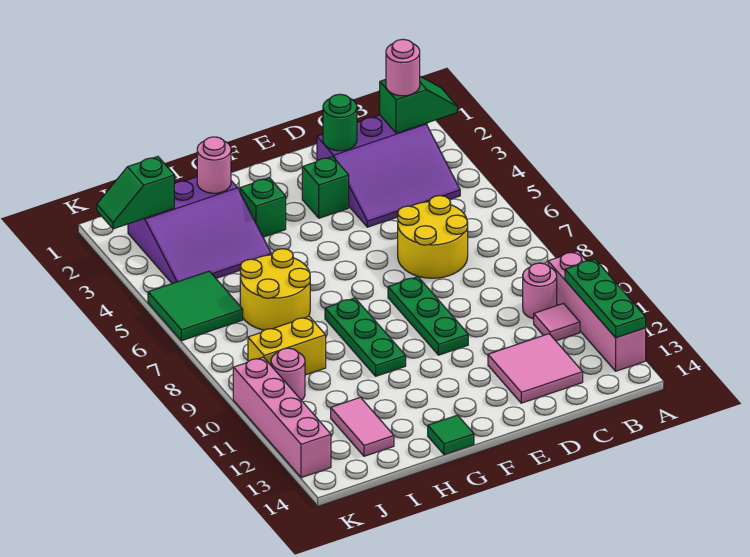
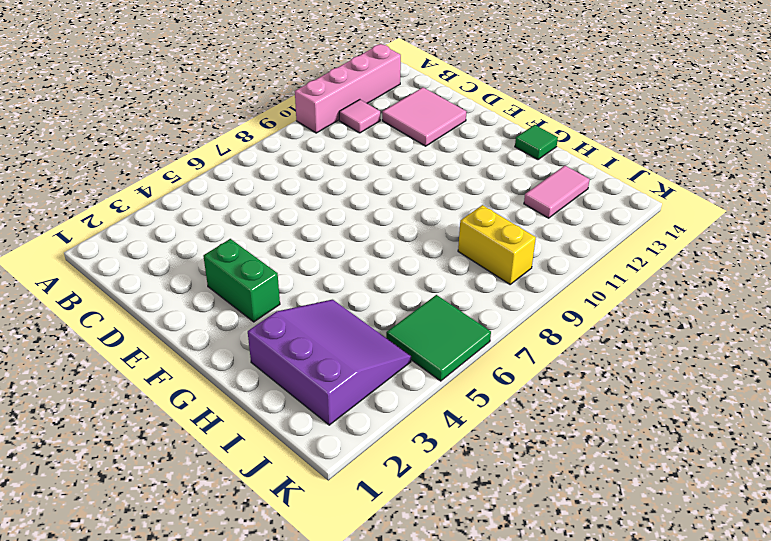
green brick E3:F3 level 1 -> green brick E3 level 1
none -> purple slope B2:D4 level 1 top 2
none -> pink round brick B10 level 1
none -> yellow round brick C6:D7 level 1

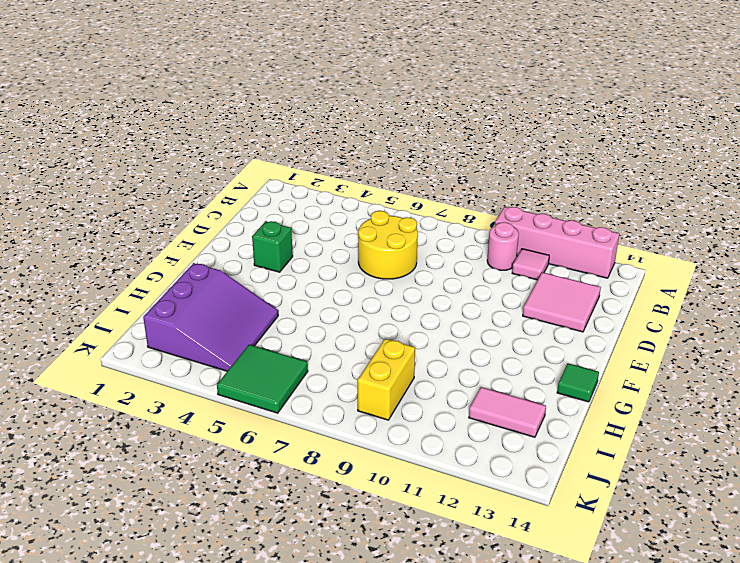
none -> purple slope B2:D4 level 1 top 2
none -> green plate E8:E10 level 1
none -> green brick G3 level 1

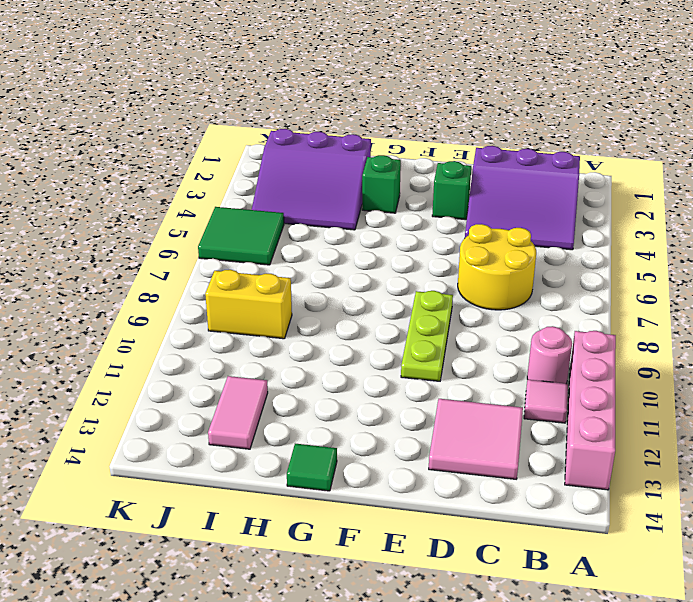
lime plate E8:E10 level 1 -> green plate E8:E10 level 1
none -> green plate G8:G10 level 1
none -> yellow round brick H6:I7 level 1
none -> pink round brick J10 level 1

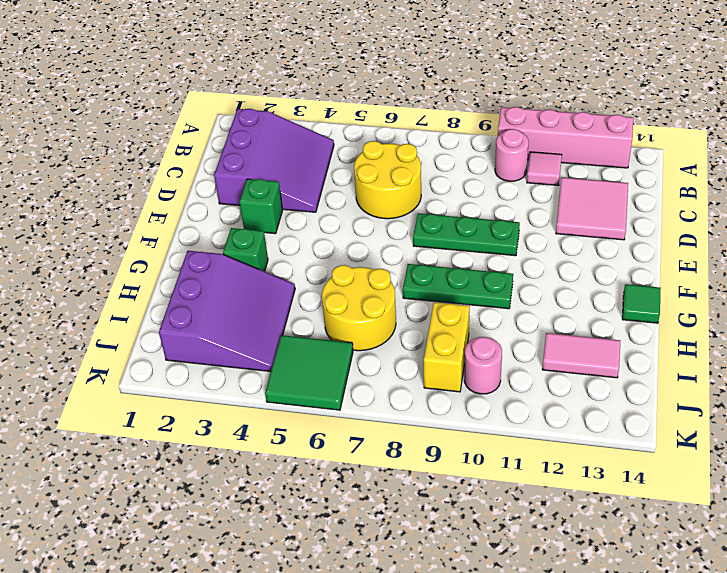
none -> pink brick K10:K13 level 1
none -> green slope A2:B2 level 2 top B
none -> green plate A11:A13 level 2

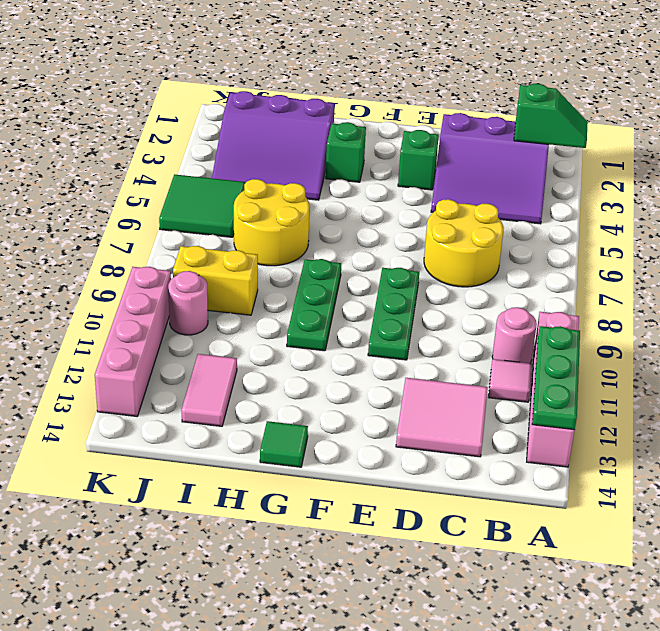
none -> green round brick D2 level 2
none -> pink round brick H2 level 2
none -> green slope J2:K2 level 2 top J

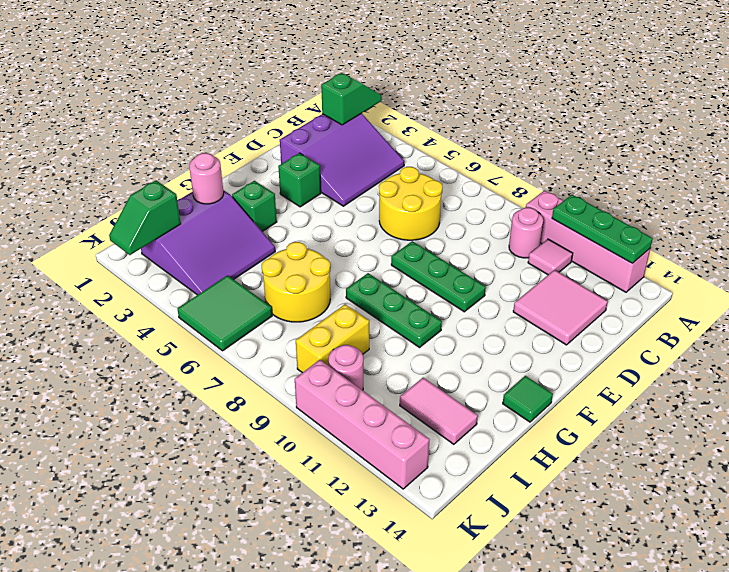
none -> green round brick D2 level 2
none -> pink round brick B2 level 3

